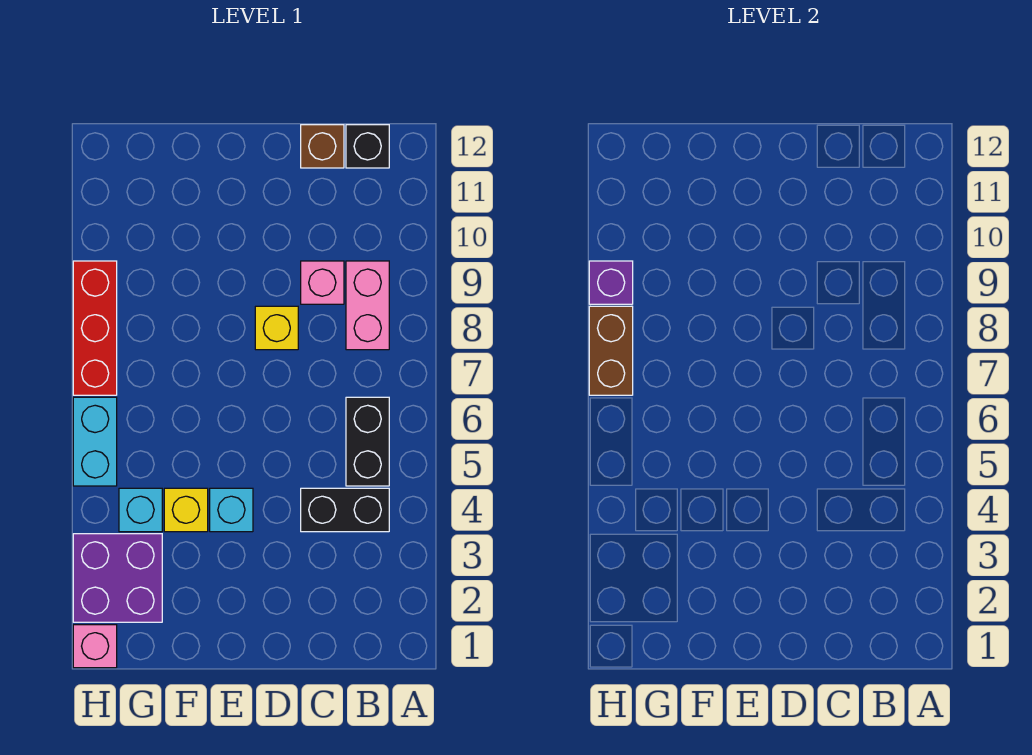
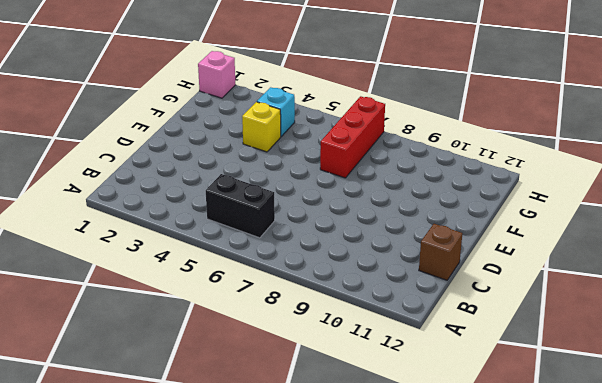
red brick F7:H7 level 1 -> red brick H7:H9 level 1
none -> black brick B4:C4 level 1
none -> pink brick B8:B9 level 1
none -> black brick B12 level 1

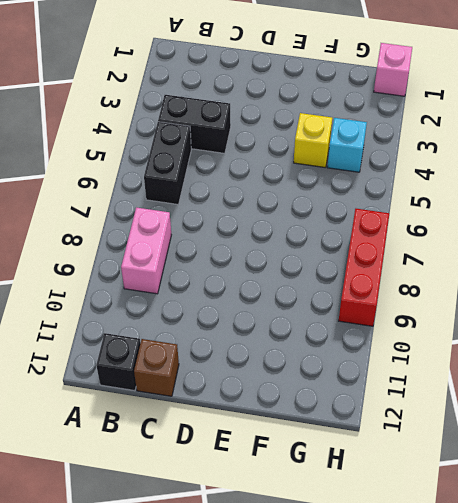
none -> pink brick C9 level 1
none -> yellow brick D8 level 1
none -> cyan brick E4 level 1

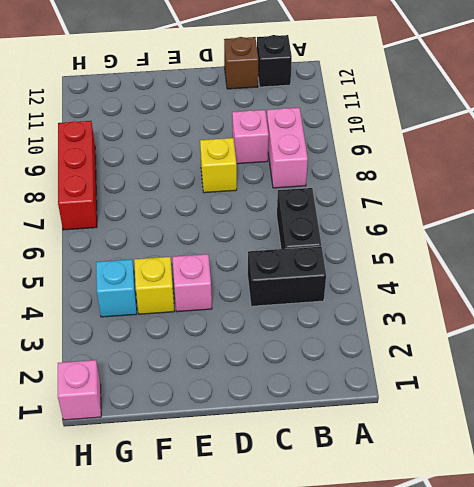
pink brick E4 level 1 -> cyan brick E4 level 1
none -> purple brick G2:H3 level 1
none -> cyan brick H5:H6 level 1
none -> brown brick H7:H8 level 2

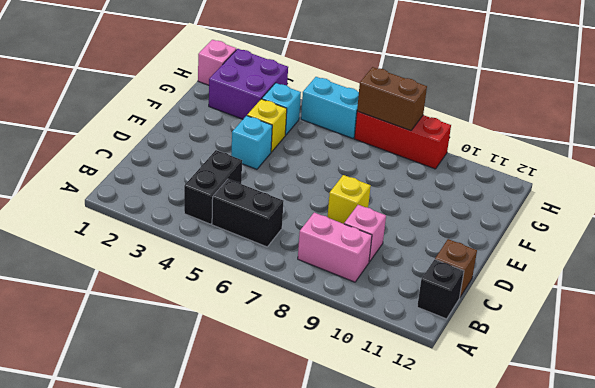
none -> purple brick H9 level 2

